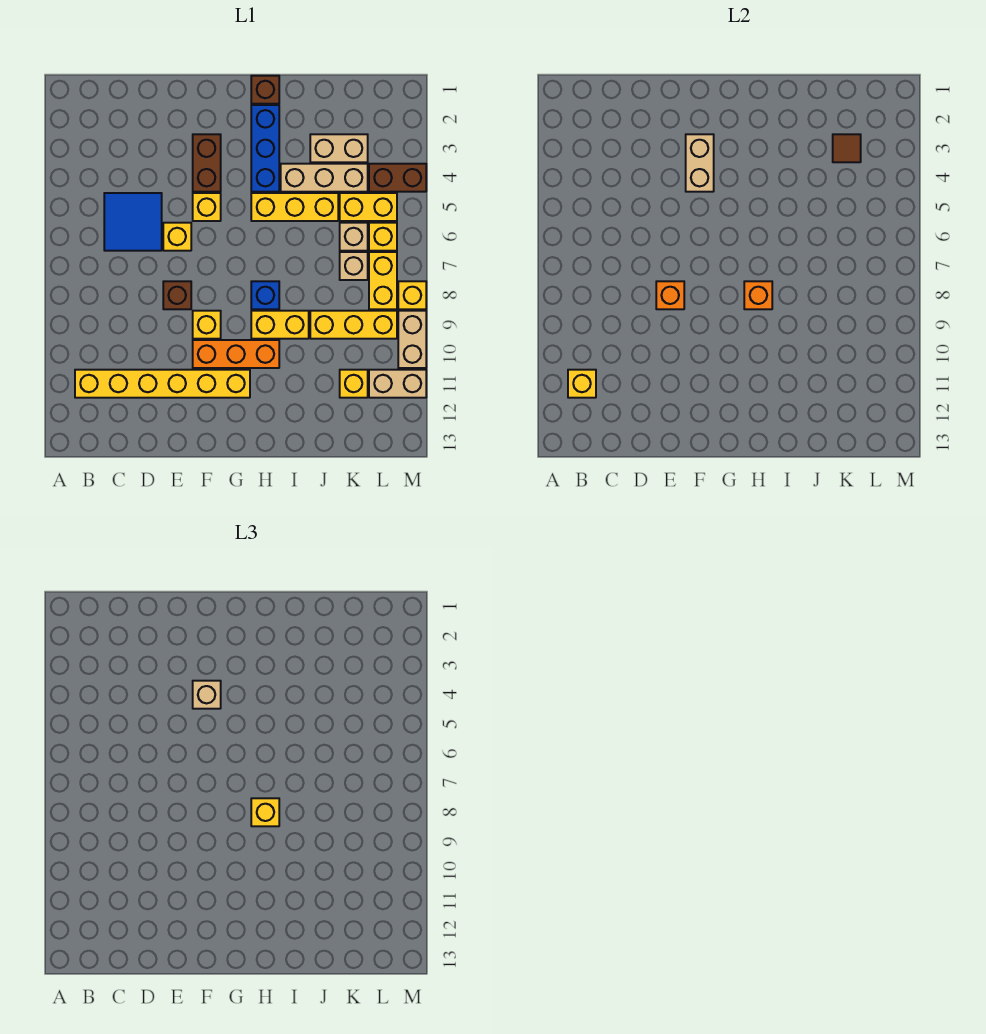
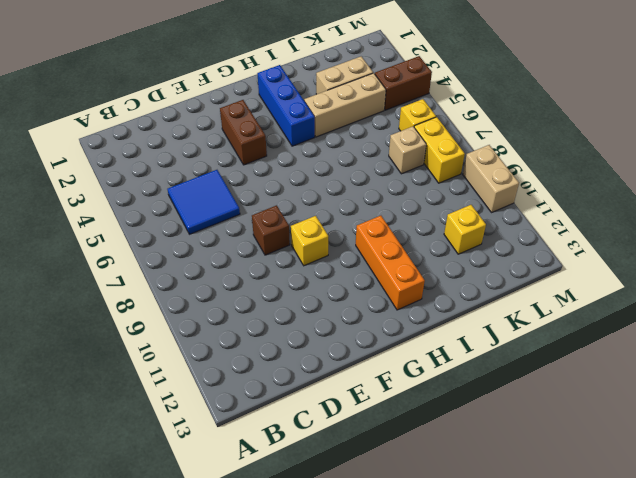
orange brick H10:H12 level 1 -> orange brick F10:H10 level 1
none -> yellow brick B11:G11 level 1
none -> yellow brick E6 level 1
none -> yellow brick F5 level 1
none -> brown brick H1 level 1

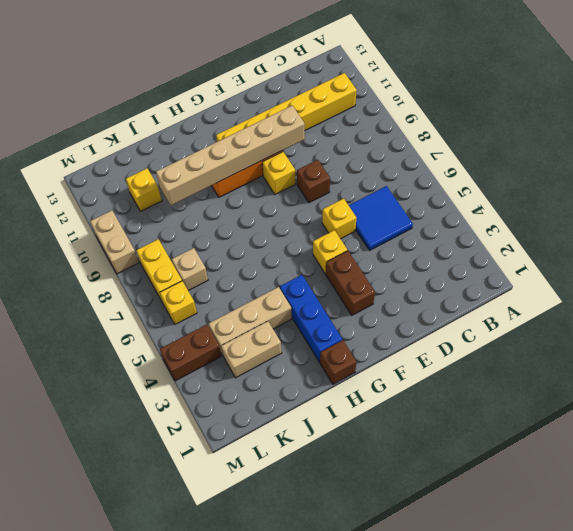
tan brick E10:J10 level 2 -> none
none -> yellow brick H5:J5 level 1
none -> blue brick H8 level 1
none -> yellow brick H9:I9 level 1
none -> yellow brick J9:L9 level 1

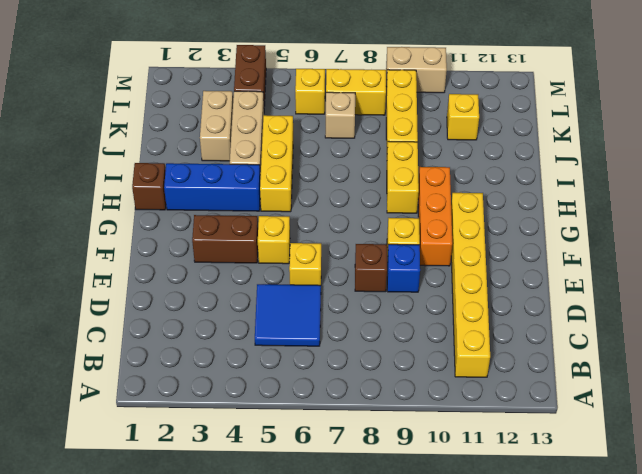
blue brick E9 level 1 -> blue brick H8 level 1
none -> yellow brick K5:L5 level 1
none -> tan brick K6 level 1
none -> tan brick L11:M11 level 1
none -> yellow brick M8 level 1

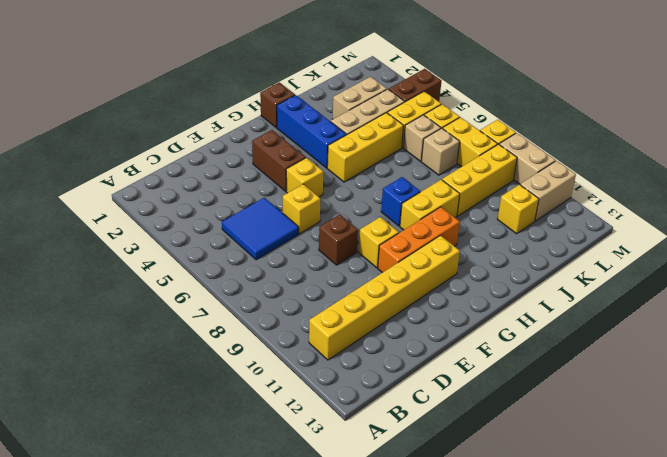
none -> yellow brick B11 level 2
none -> orange brick E8 level 2
none -> tan brick F3:F4 level 2
none -> orange brick H8 level 2

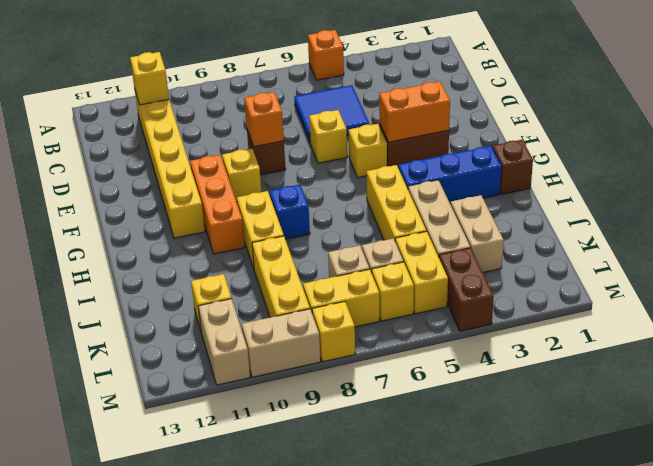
orange brick A5 level 1 -> orange brick H8 level 2
orange brick F3:F4 level 2 -> tan brick F3:F4 level 2
none -> brown tile K3 level 2
none -> tan brick F4 level 3
none -> yellow brick H8 level 3

